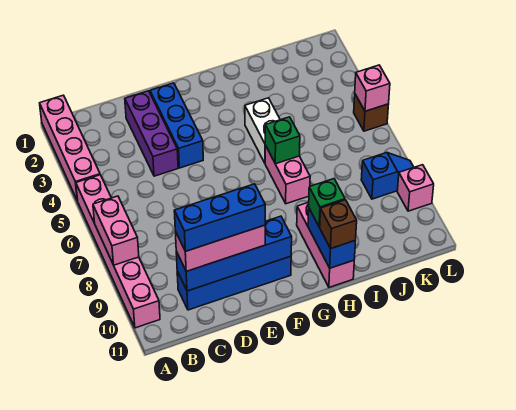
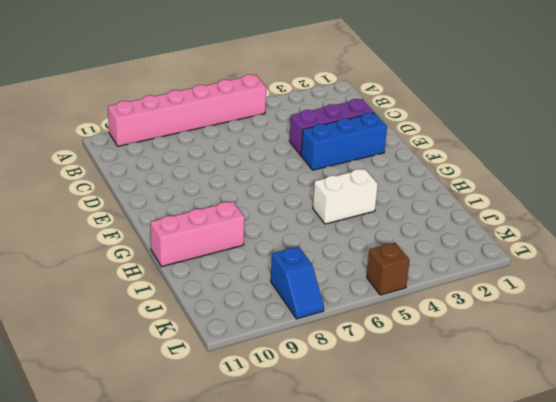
none -> pink brick A1:A4 level 1
none -> blue brick C10:F10 level 1
none -> pink brick H6:H7 level 1

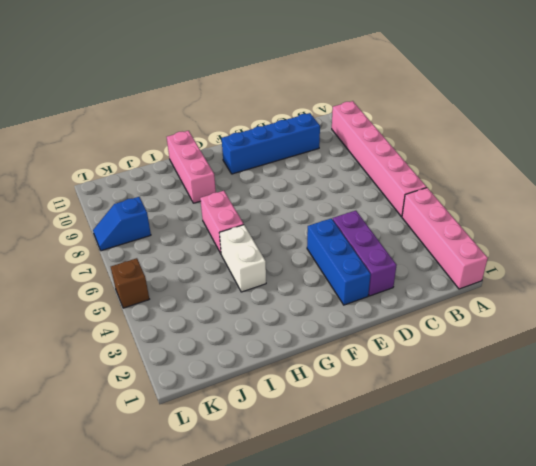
none -> pink brick L9 level 1
none -> pink brick A7:A8 level 2
none -> blue brick C10:F10 level 2

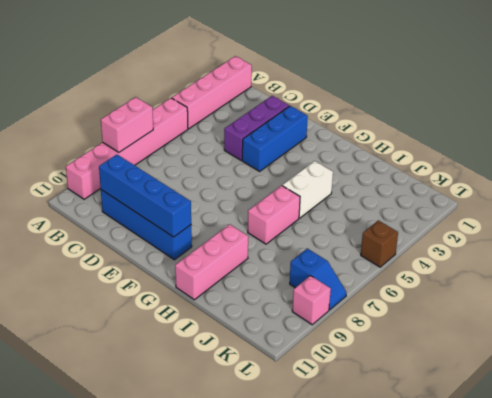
none -> green brick H6 level 2
none -> blue brick H10:H11 level 2
none -> pink brick L5 level 2

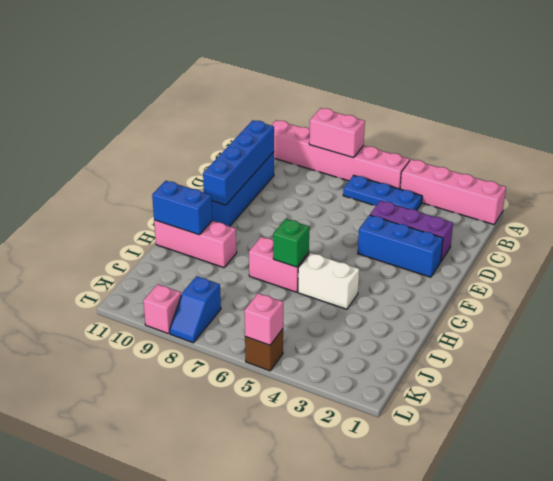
blue plate B4:B6 level 1 -> none
none -> pink brick C10:E10 level 3
none -> green brick H10 level 3
none -> brown brick H11 level 3

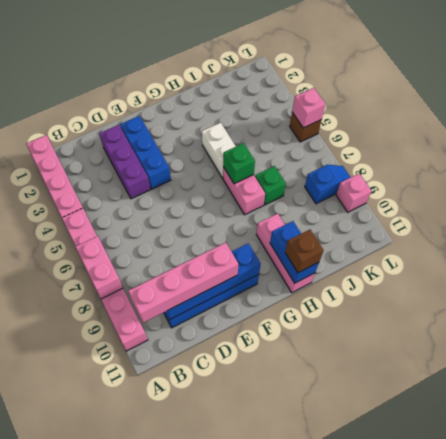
pink brick B10:E10 level 3 -> pink brick C10:E10 level 3
green brick I7 level 1 -> green brick H10 level 3
none -> blue brick C10:E10 level 4

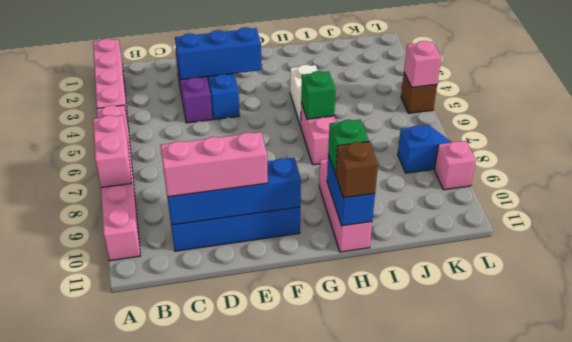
blue brick D3:F3 level 2 -> blue brick C10:E10 level 4

